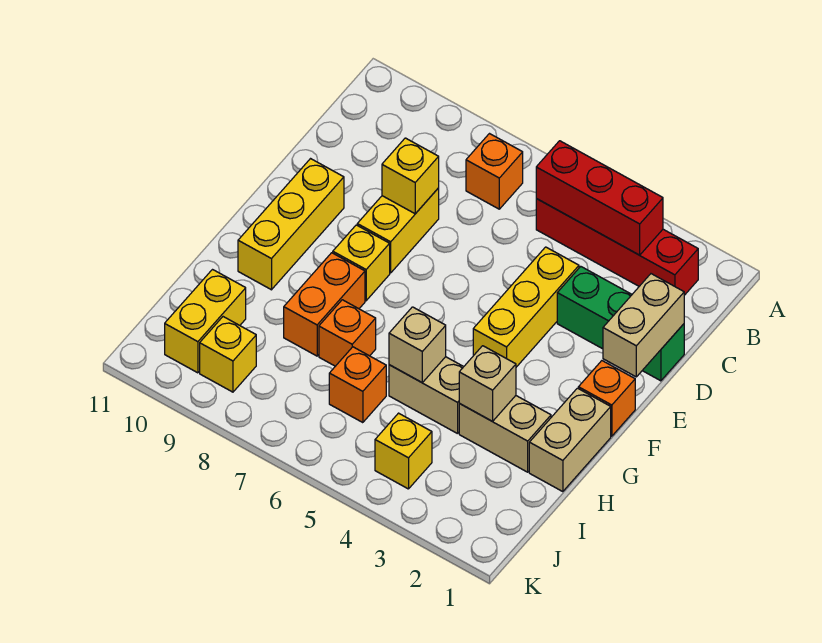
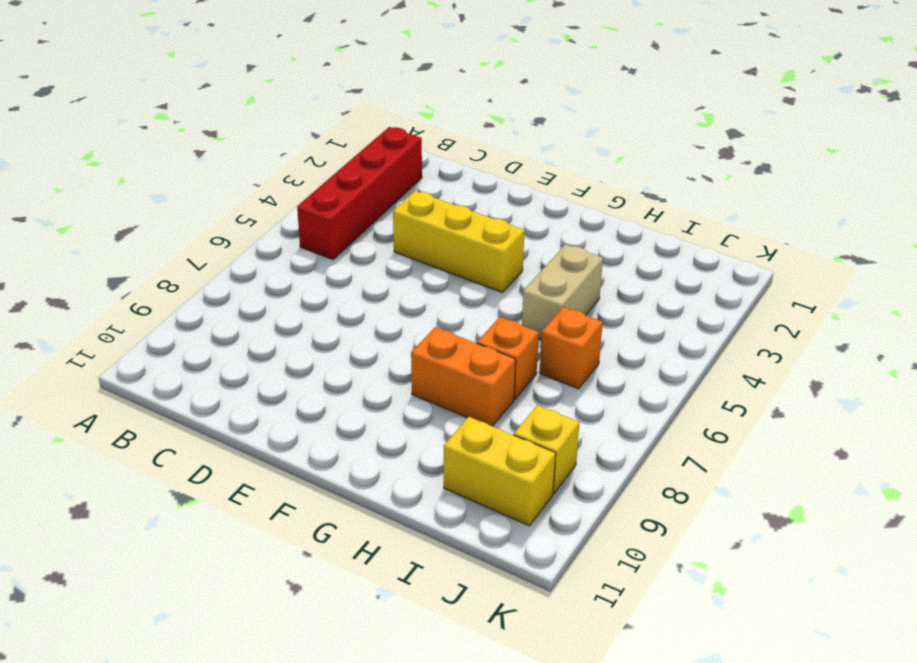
none -> orange brick B7 level 1
none -> green brick D1:D3 level 1
none -> yellow brick D8:E8 level 1

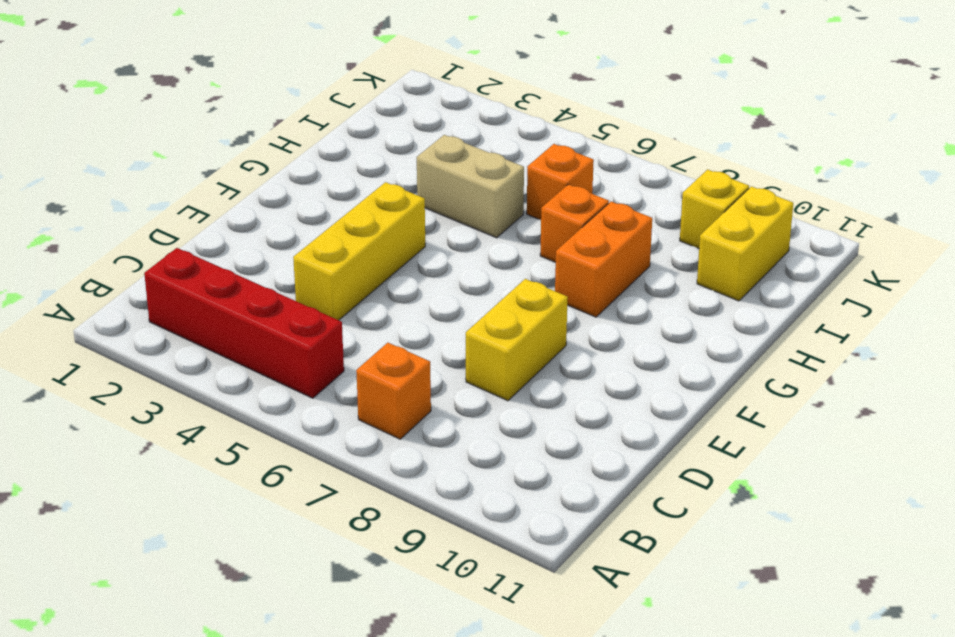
none -> green brick D1:D3 level 1
none -> yellow brick E10:G10 level 1
none -> orange brick F1 level 1

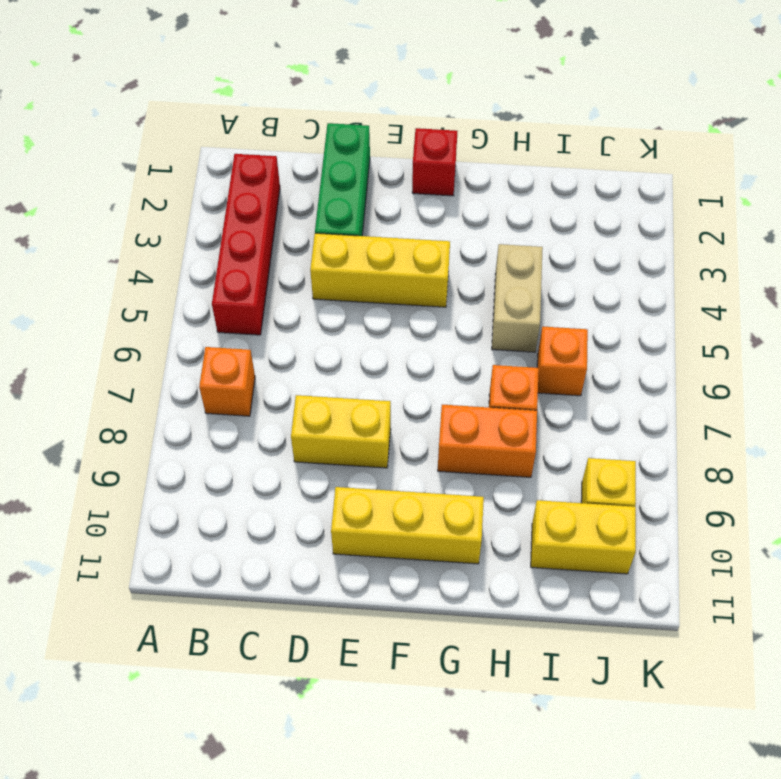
red brick F1 level 1 -> orange brick F1 level 1
none -> yellow brick F8 level 1
none -> tan brick G1:H1 level 1
none -> tan brick H2:H3 level 1

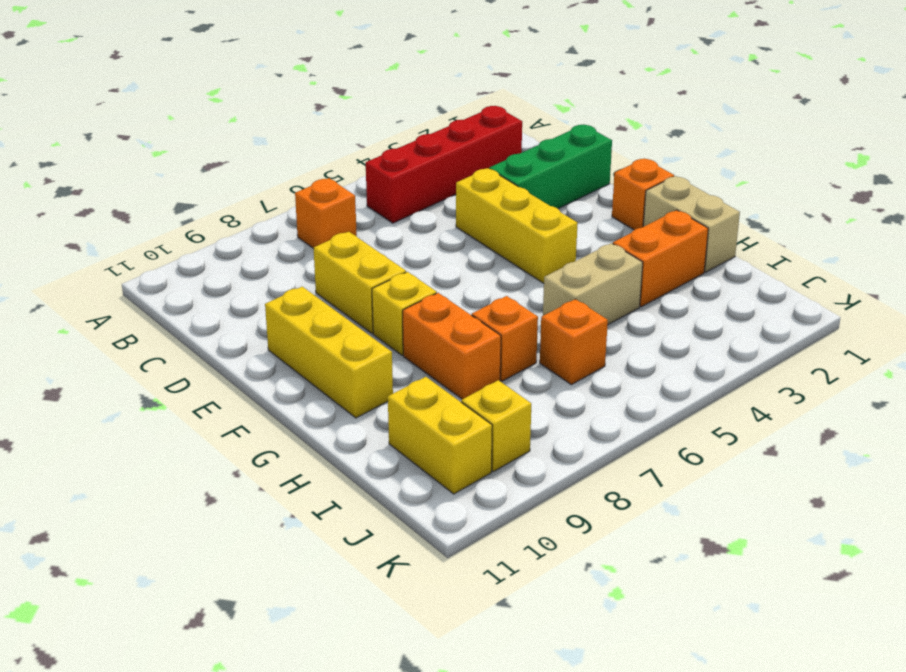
orange brick H2:H3 level 1 -> tan brick H2:H3 level 1
none -> yellow brick J4 level 1
none -> red brick B3:B5 level 2
none -> tan brick D1:E1 level 2

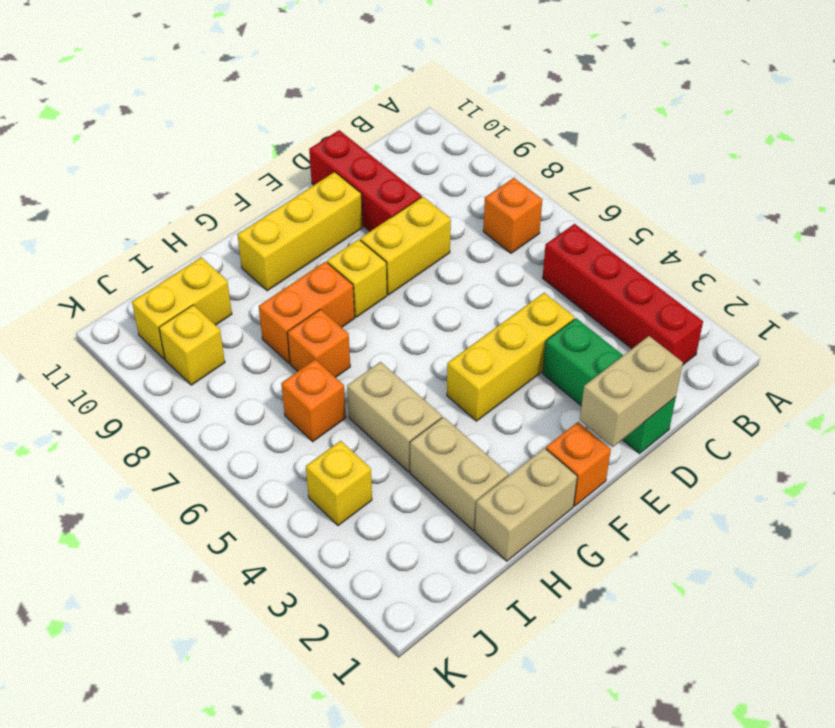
red brick D9:D11 level 1 -> red brick B3:B5 level 2
none -> yellow brick D8 level 2
none -> tan brick H3 level 2
none -> tan brick H5 level 2

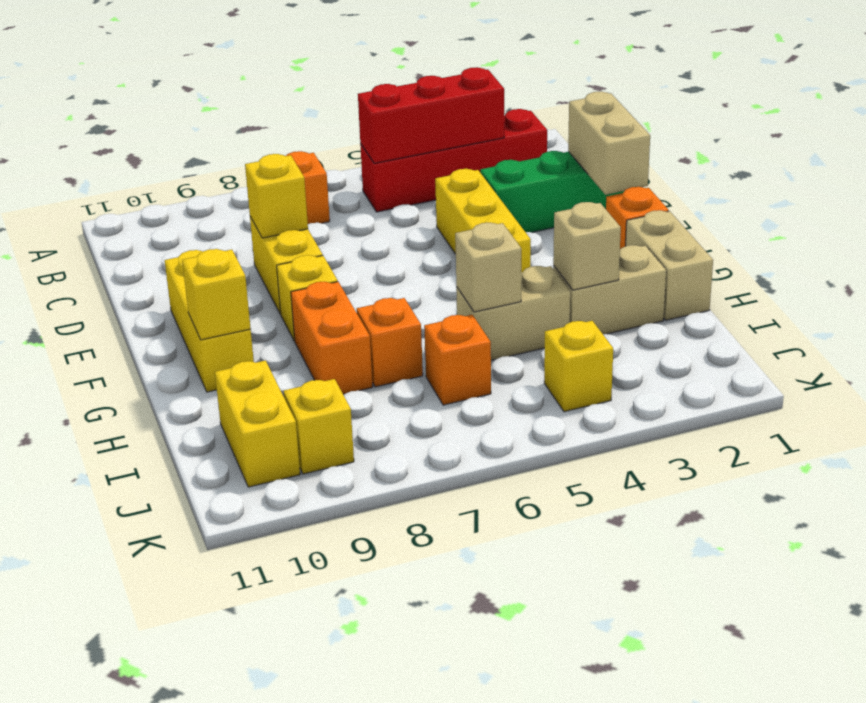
yellow brick G10 level 2 -> none

